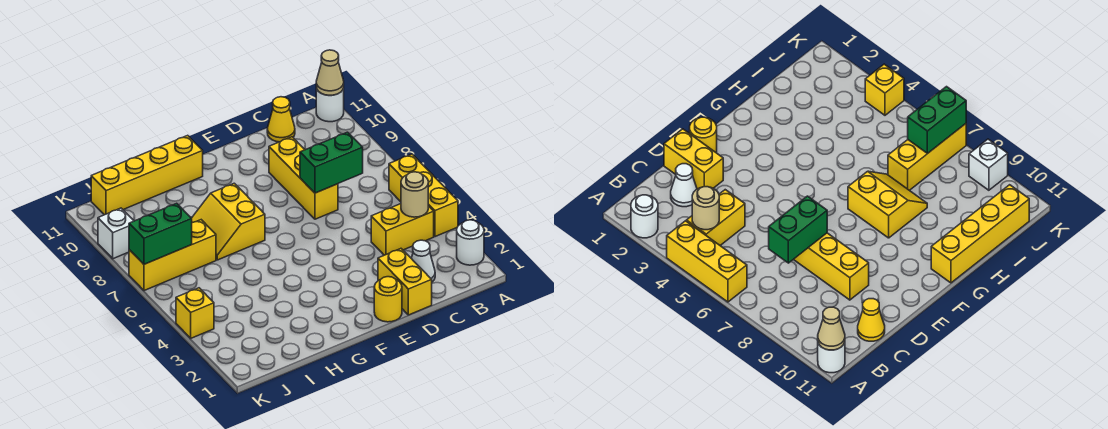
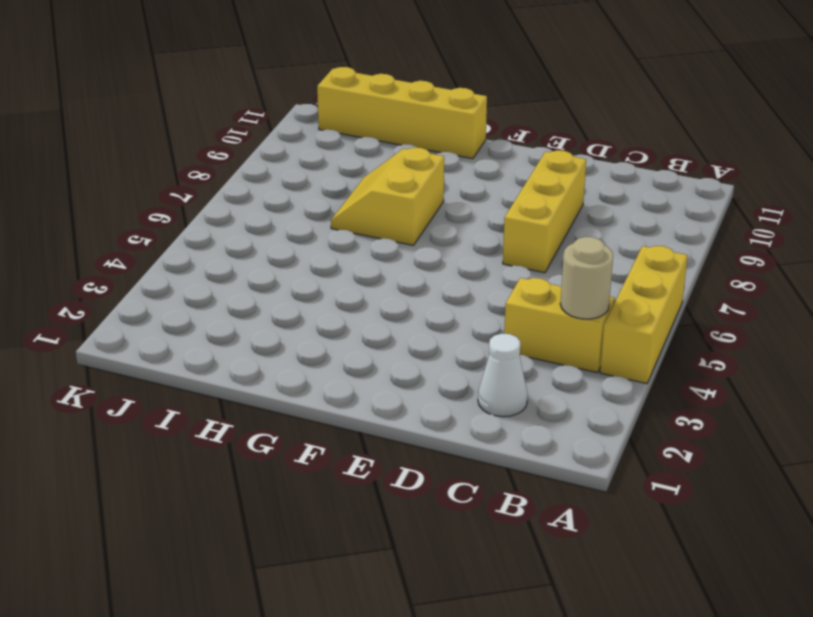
none -> white round brick A2 level 1
none -> white round brick A11 level 1
none -> yellow cone C11 level 1

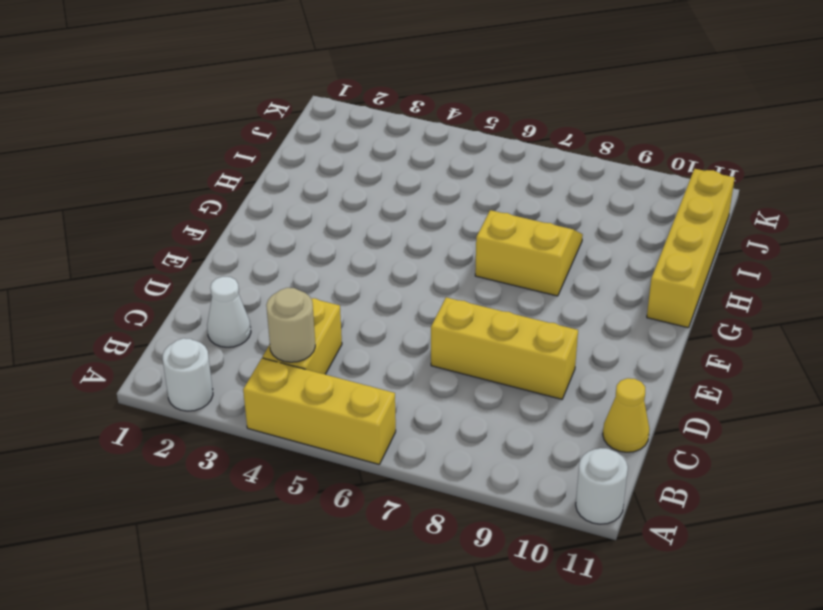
none -> yellow brick D1:D2 level 1
none -> yellow round brick E1 level 1
none -> yellow brick I7:K7 level 1

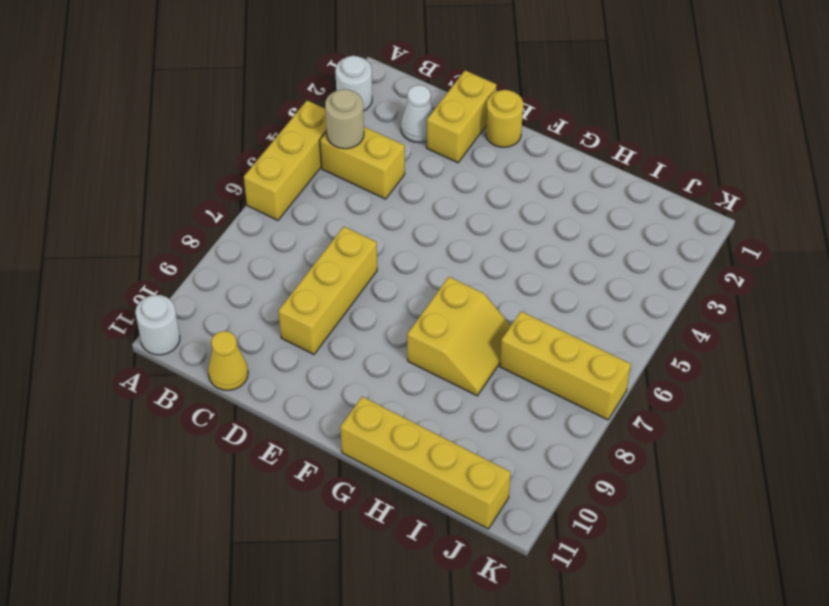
none -> yellow brick K4 level 1
none -> white brick K9 level 1
none -> tan cone A11 level 2

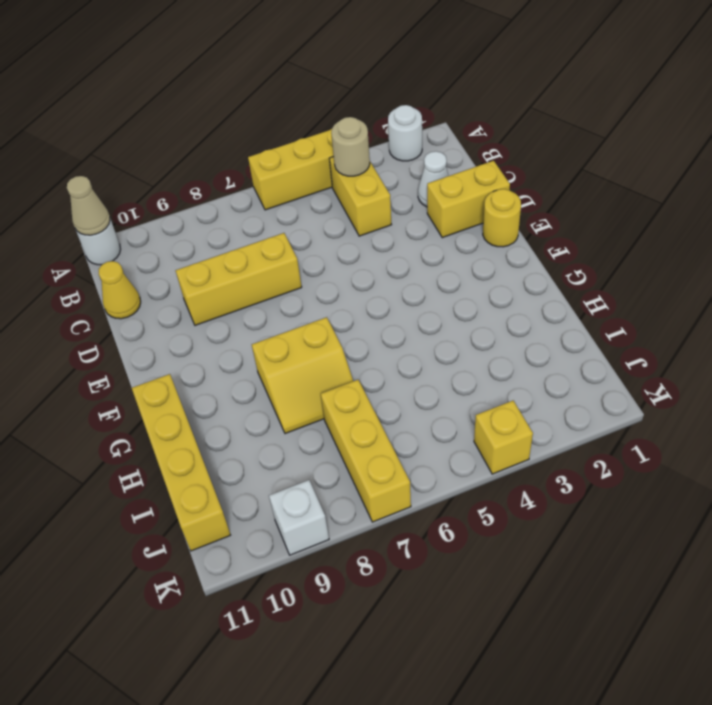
none -> green brick C7:D7 level 2
none -> green brick J7:K7 level 2

